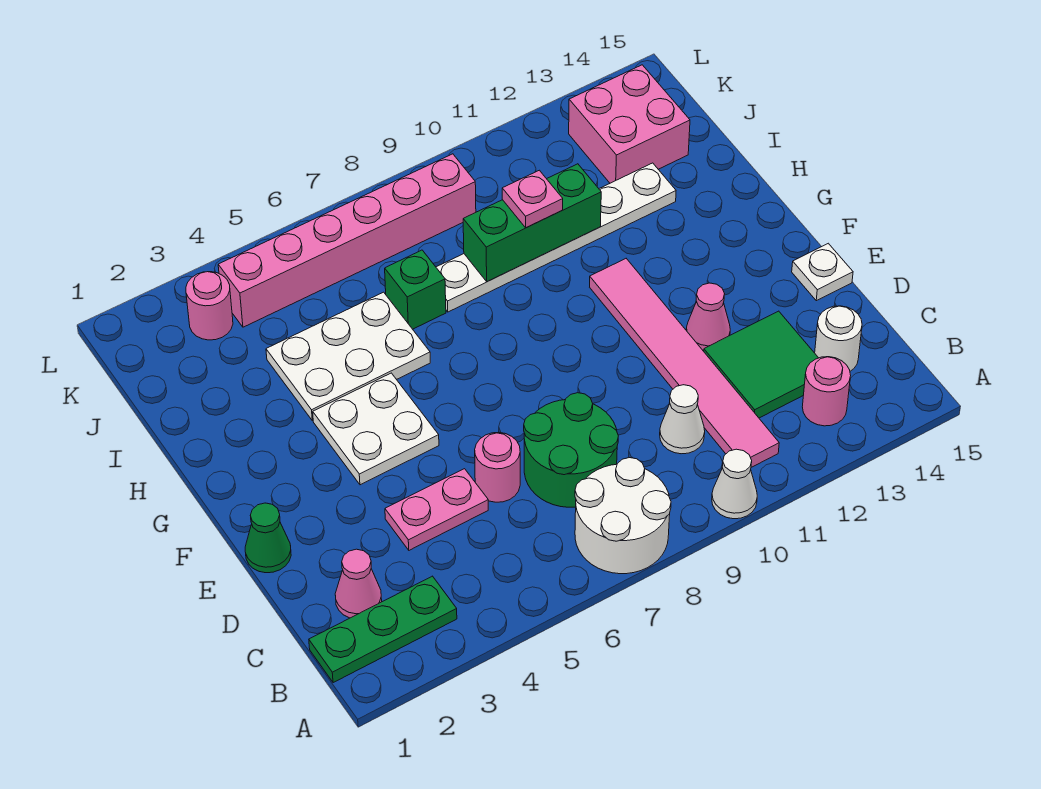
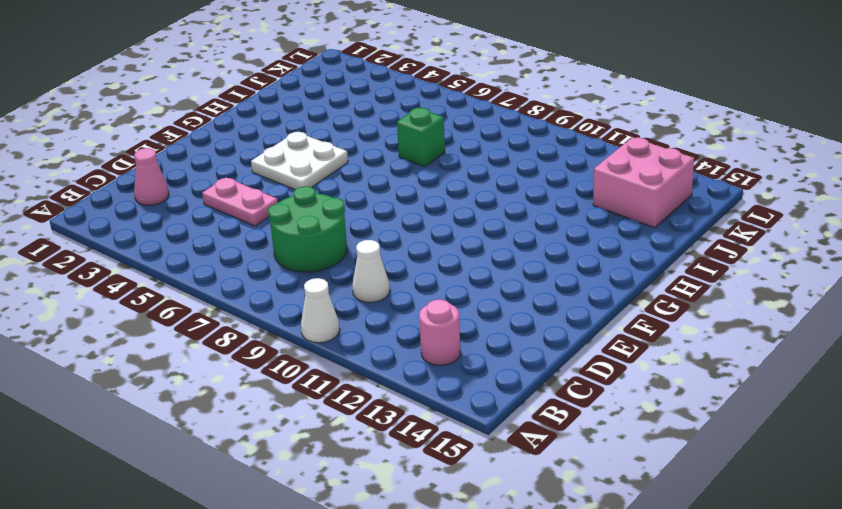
none -> white round brick A7:B8 level 1
none -> green plate B1:B3 level 1
none -> pink tile B11:G11 level 1

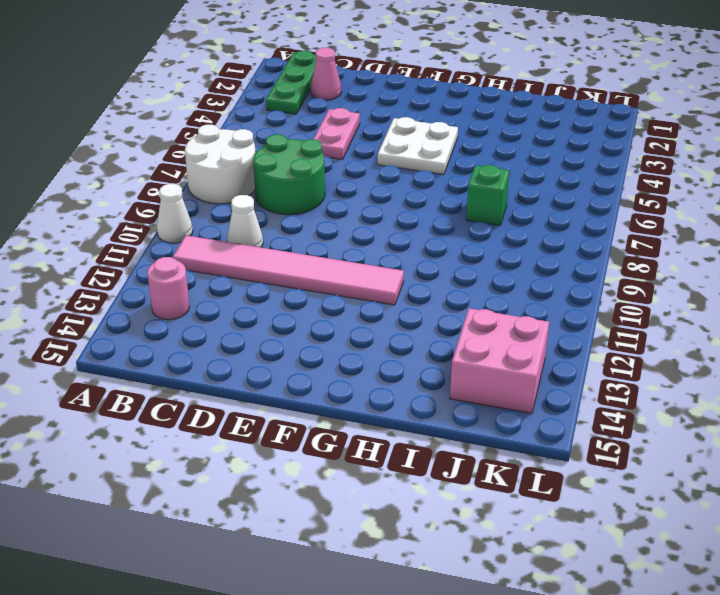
none -> green tile C12:D13 level 1
none -> white round brick C14 level 1
none -> pink round brick D6 level 1

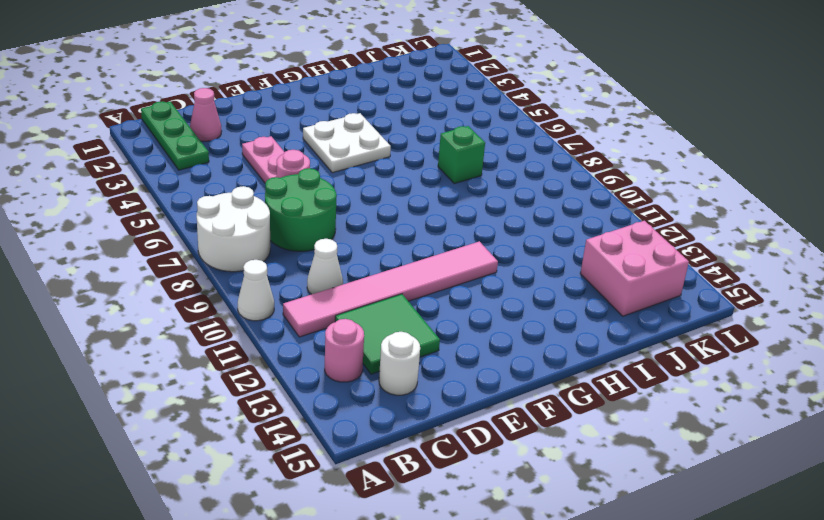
none -> green cone E1 level 1
none -> pink cone E12 level 1
none -> white plate E15 level 1

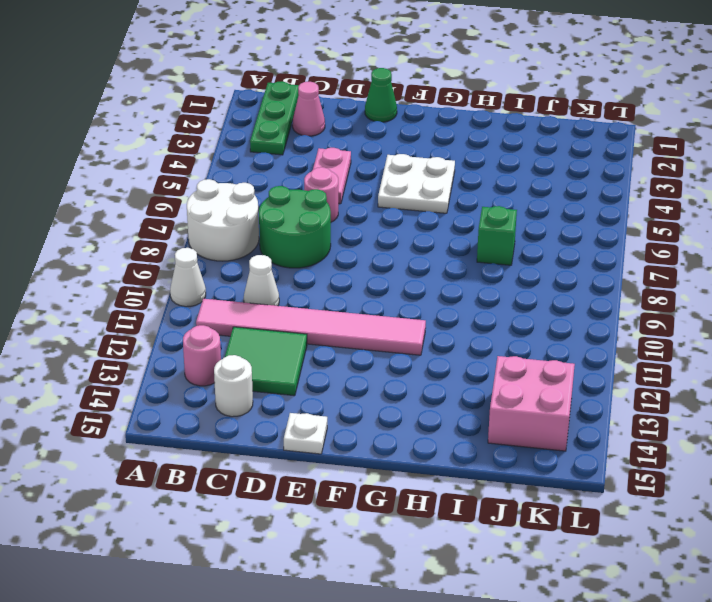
none -> pink cone E12 level 1
none -> white plate H4:I6 level 1
none -> white plate I8:I13 level 1

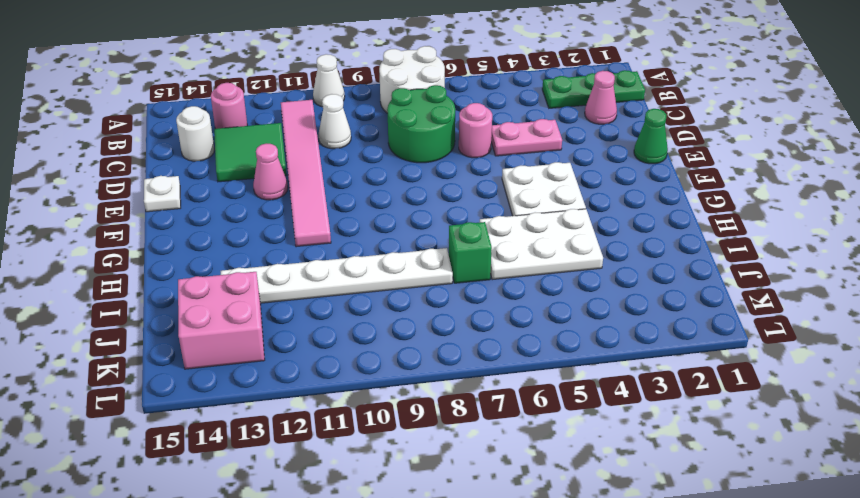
none -> pink round brick K3 level 1
none -> pink brick K4:K9 level 1
none -> green brick I9:I11 level 2

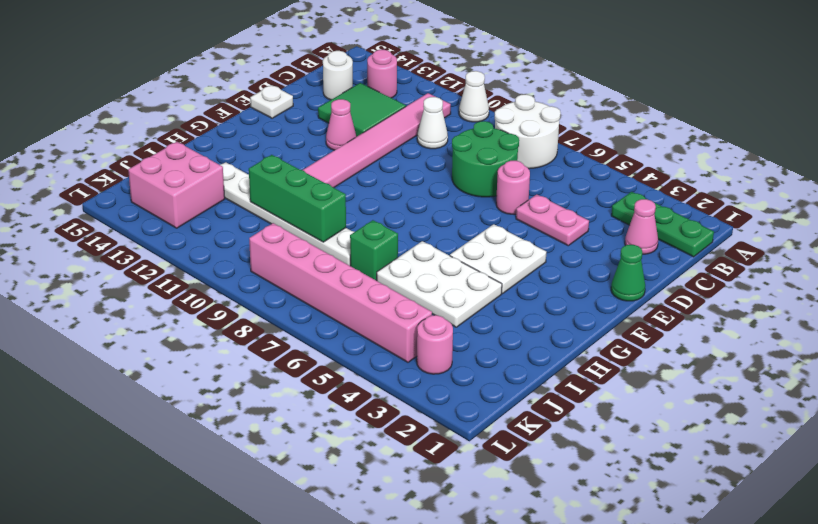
none -> pink plate I10 level 3

